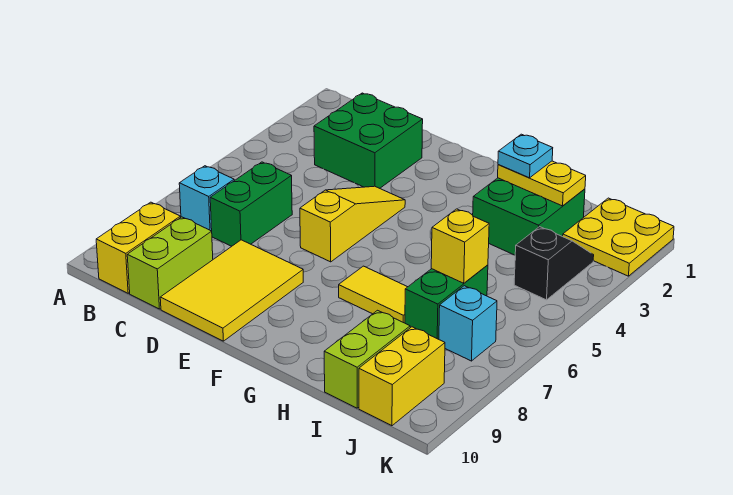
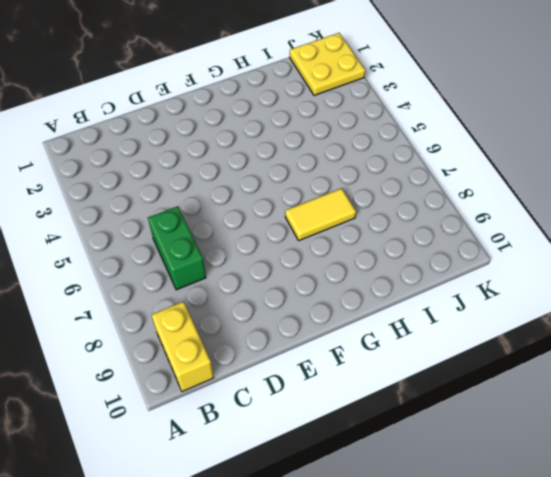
none -> cyan brick B7 level 1
none -> green brick C2:D3 level 1
none -> lime brick C9:C10 level 1

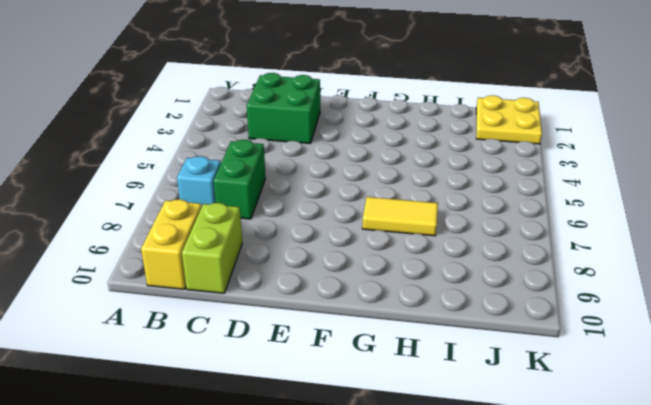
none -> yellow tile D8:E10 level 1
none -> yellow slope E4:E6 level 1 top 6
none -> green brick H2:I3 level 1

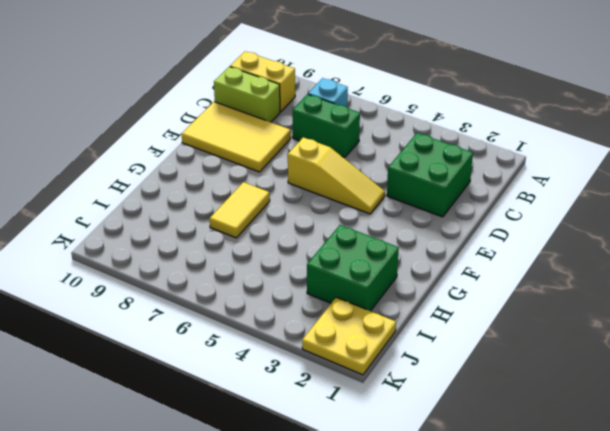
none -> green brick I6:I7 level 1
none -> lime brick I9:I10 level 1
none -> black slope J3:J4 level 1 top 4

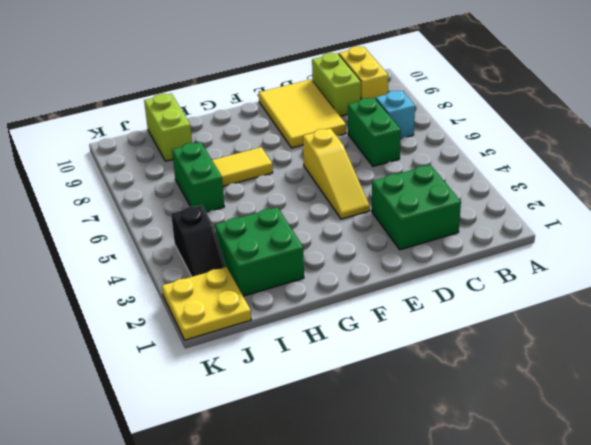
none -> cyan brick J7 level 1
none -> yellow brick J9:J10 level 1
none -> yellow plate H2:I2 level 2

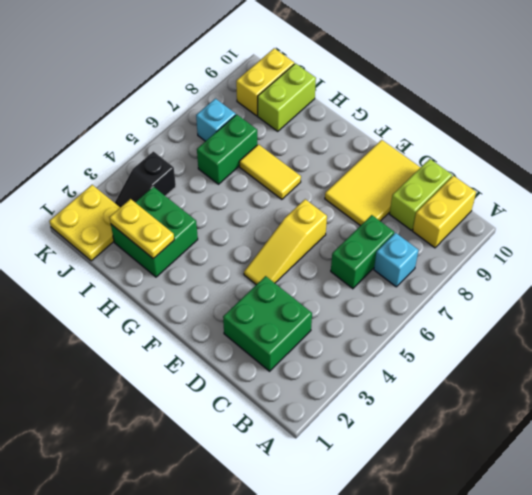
none -> yellow brick I6 level 2
none -> cyan plate H2 level 3

